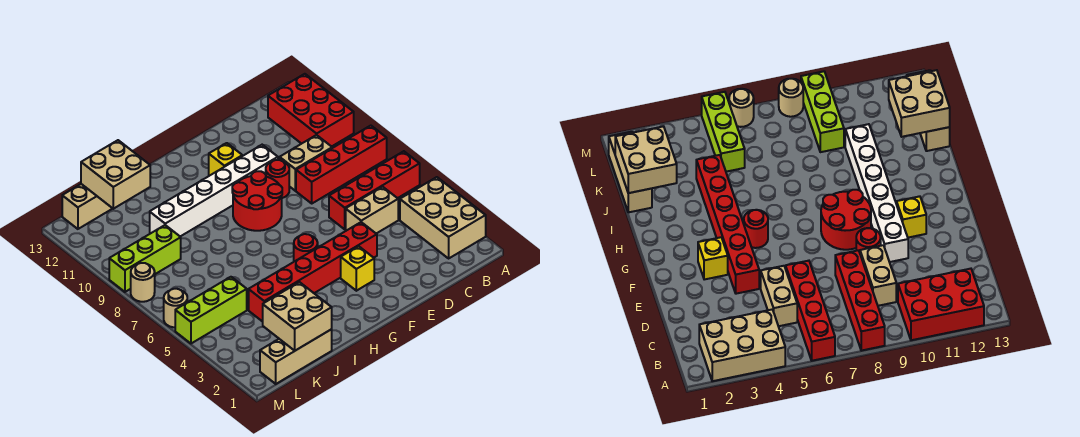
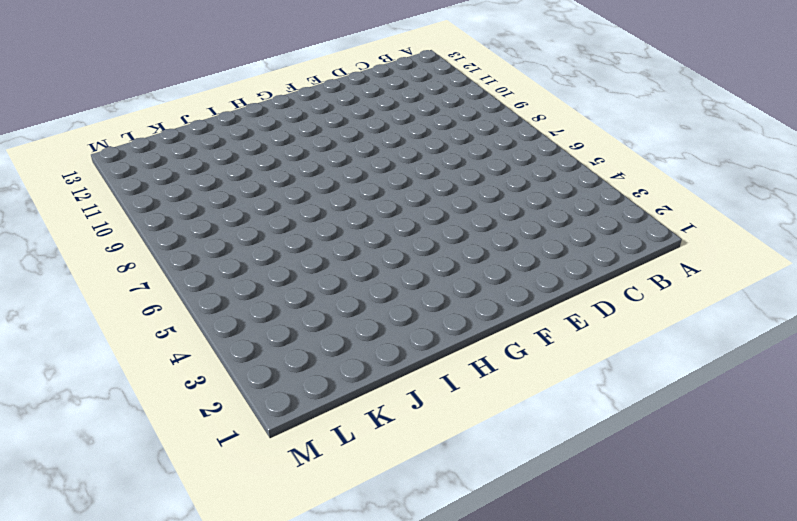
none -> tan brick A2:B4 level 1
none -> red brick A6:D6 level 1
none -> red brick A8:D8 level 1

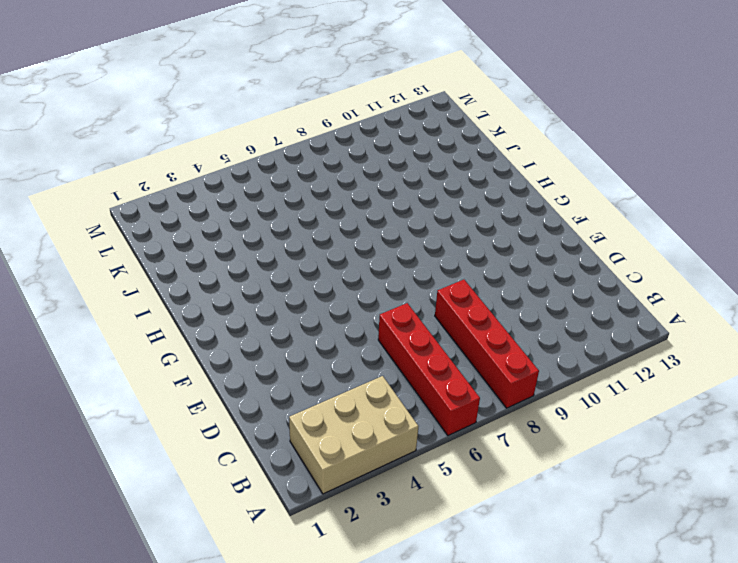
none -> red brick A10:B12 level 1
none -> tan brick C5:D5 level 1
none -> tan brick C9:D9 level 1

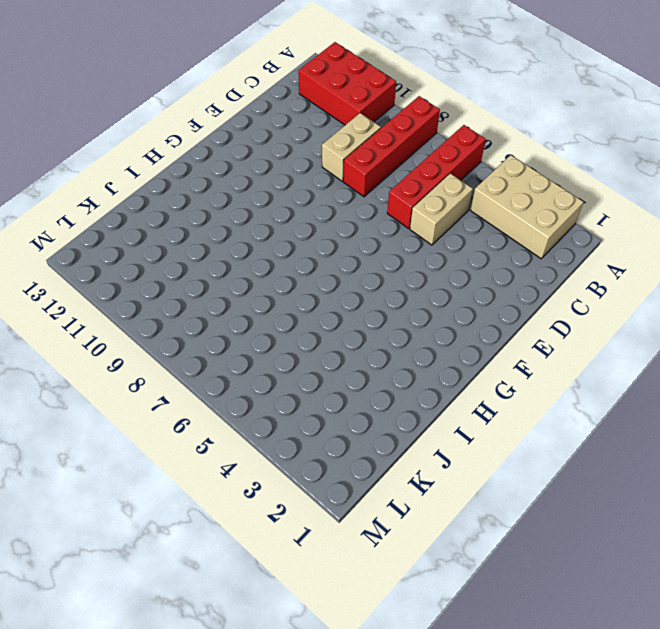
none -> red brick E4:J4 level 1
none -> red round brick E9 level 1
none -> white brick E10:J10 level 1

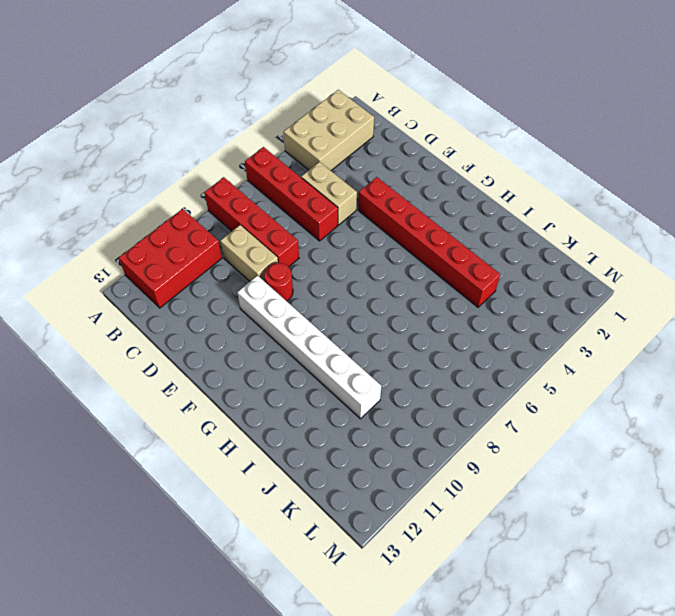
none -> yellow brick F3 level 1
none -> red round brick F8:G9 level 1
none -> yellow brick F11 level 1

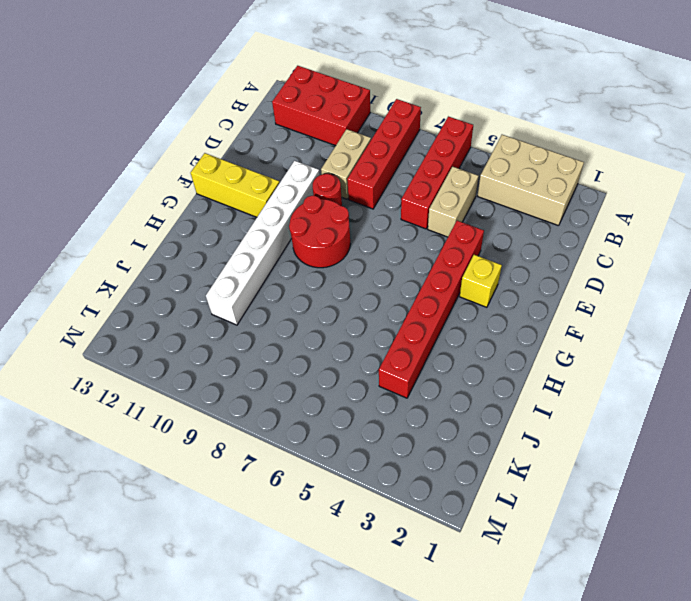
yellow brick F11:F13 level 1 -> yellow brick F11 level 1
none -> red round brick G5 level 1
none -> tan brick J1:L1 level 1
none -> tan brick J13:L13 level 1

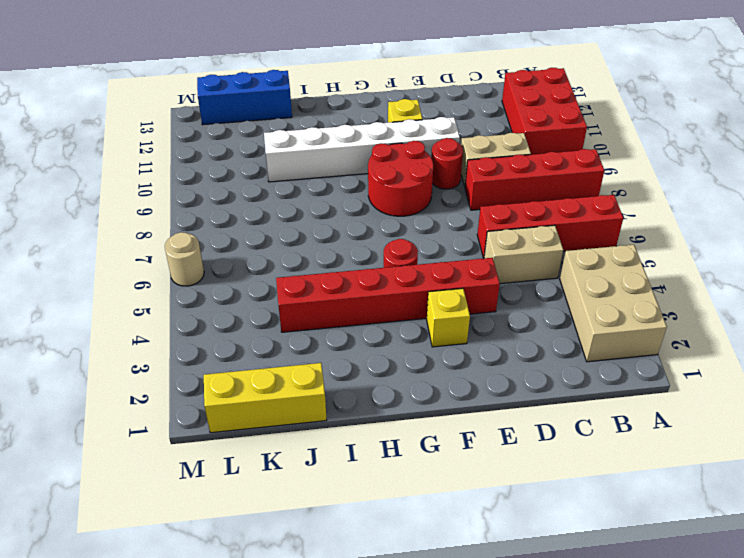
yellow brick J1:L1 level 1 -> tan brick J1:L1 level 1
blue brick J13:L13 level 1 -> tan brick J13:L13 level 1
none -> lime brick K5:M5 level 1
none -> lime brick K9:M9 level 1
none -> tan round brick M8 level 1

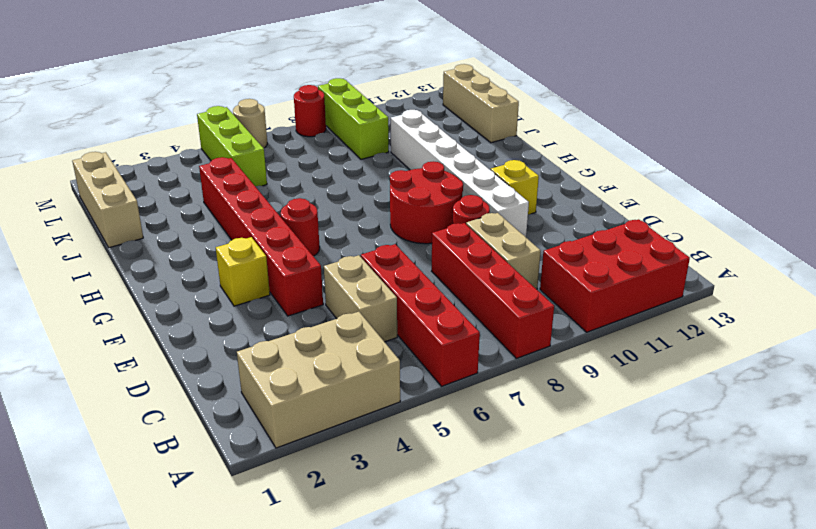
red round brick M8 level 1 -> tan round brick M8 level 1
none -> tan brick J1:K2 level 2
none -> tan brick J12:K13 level 2

